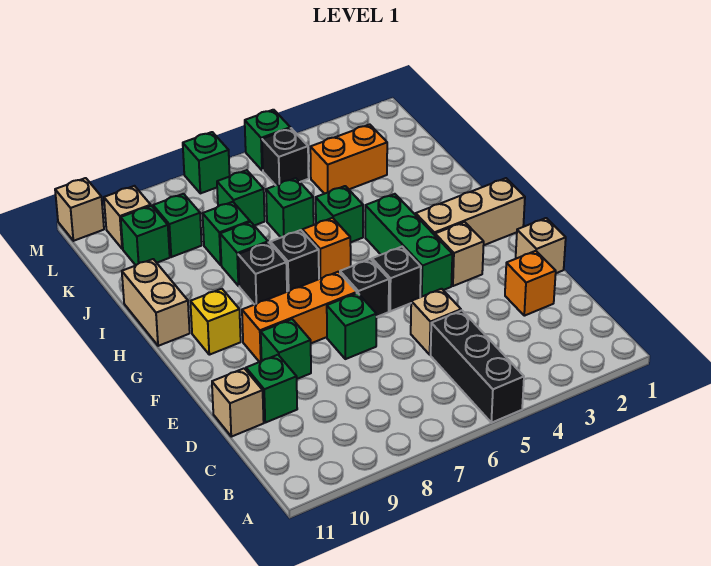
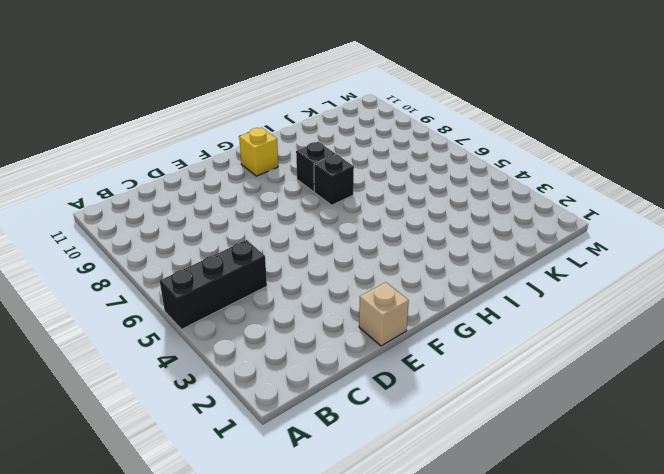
none -> orange brick D2 level 1
none -> tan brick D5 level 1
none -> green brick D10 level 1
none -> tan brick D11 level 1

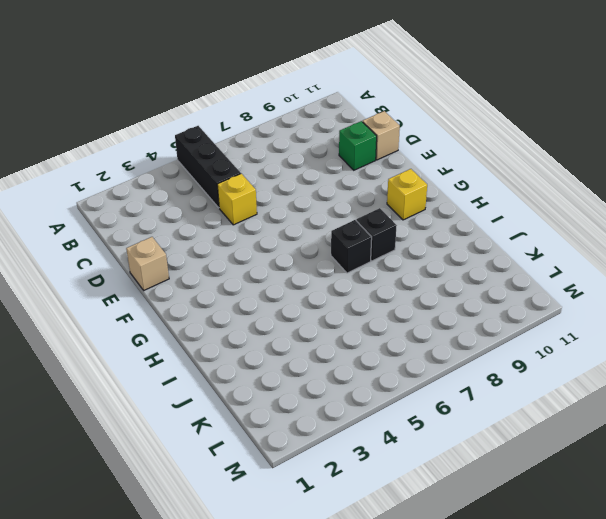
yellow brick D5 level 1 -> tan brick D5 level 1
none -> orange brick D2 level 1
none -> green brick E7 level 1
none -> green brick E9 level 1
none -> tan brick F3 level 1

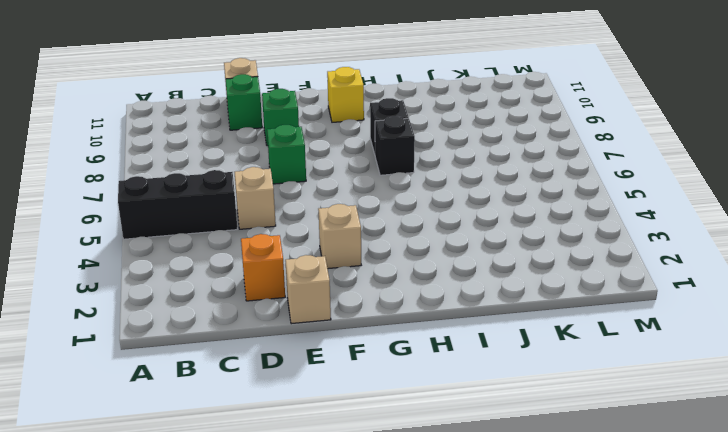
none -> green brick F4:H4 level 1
none -> black brick F5 level 1
none -> black brick F6 level 1
none -> orange brick F7:F9 level 1

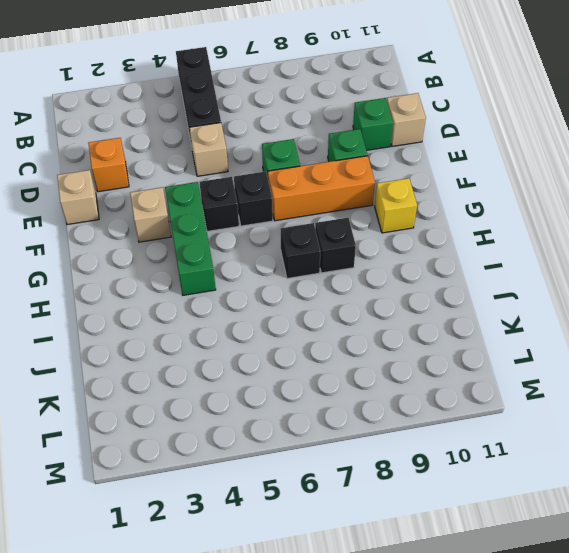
none -> tan brick G1:G3 level 1
none -> orange brick H6 level 1
none -> tan brick H11:I11 level 1
none -> green brick I5 level 1

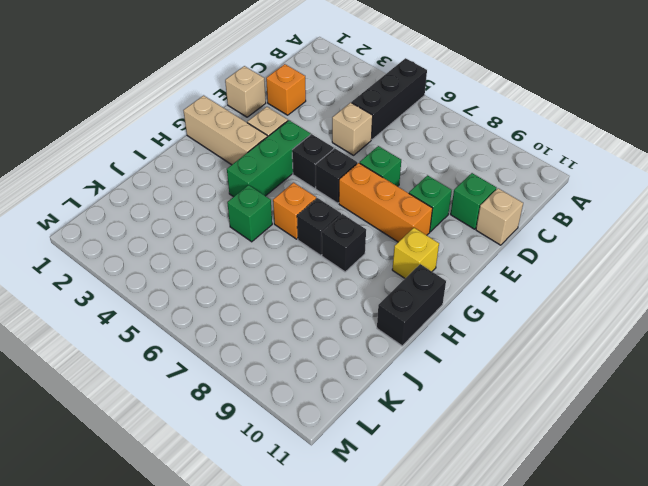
black brick H11:I11 level 1 -> tan brick H11:I11 level 1
none -> green brick I8 level 1
none -> green brick J6 level 1
none -> green brick J8 level 1
none -> orange brick K3:K4 level 1

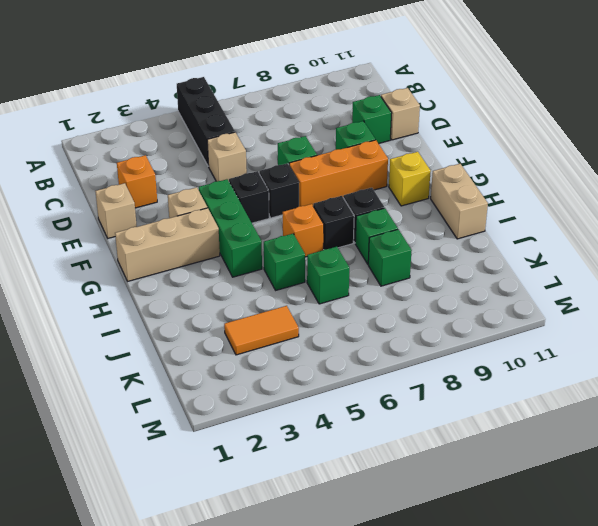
orange tile K3:K4 level 1 -> orange brick K3:K4 level 1
none -> green brick K7 level 1
none -> green brick K9 level 1
none -> green brick K10 level 1
none -> black brick L5 level 1

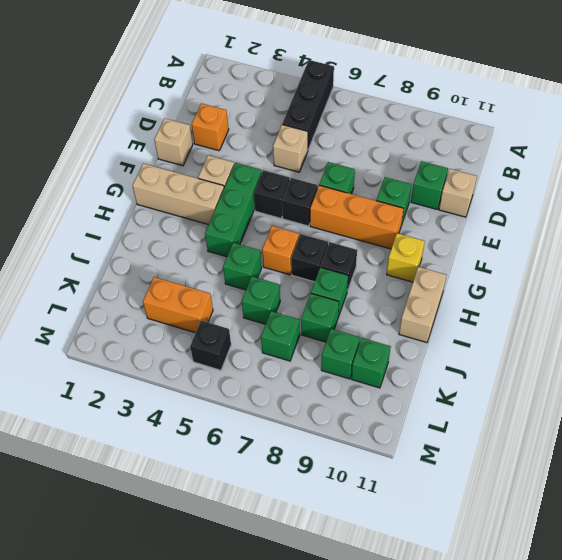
none -> tan brick L10 level 1
none -> green brick M5 level 1
none -> green brick M7 level 1
none -> tan brick M11 level 1

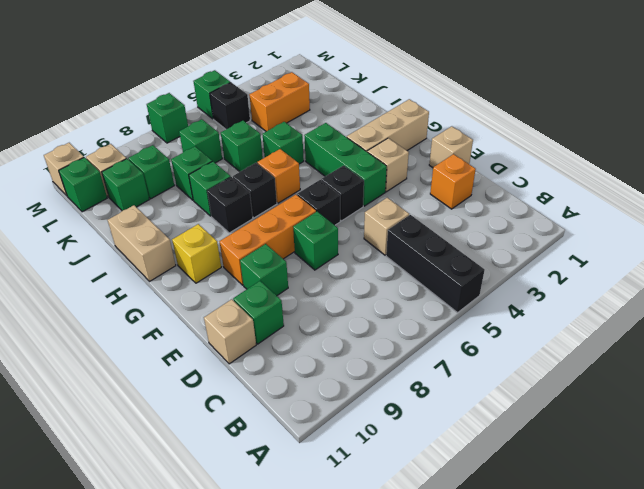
green brick L11 level 1 -> none

